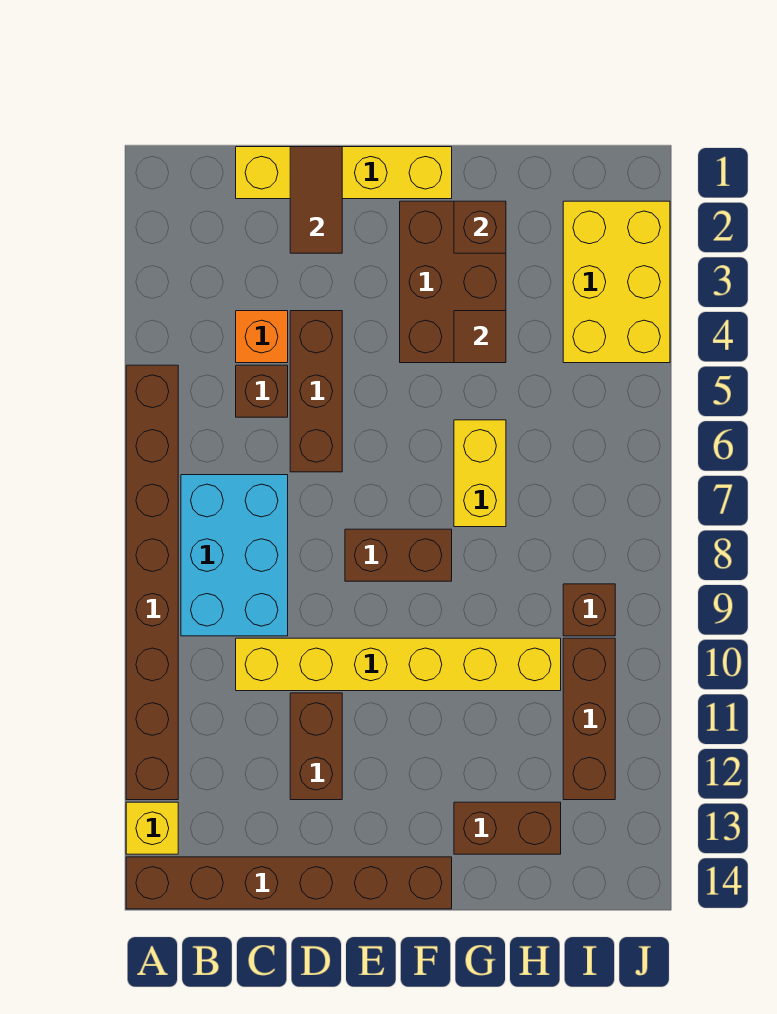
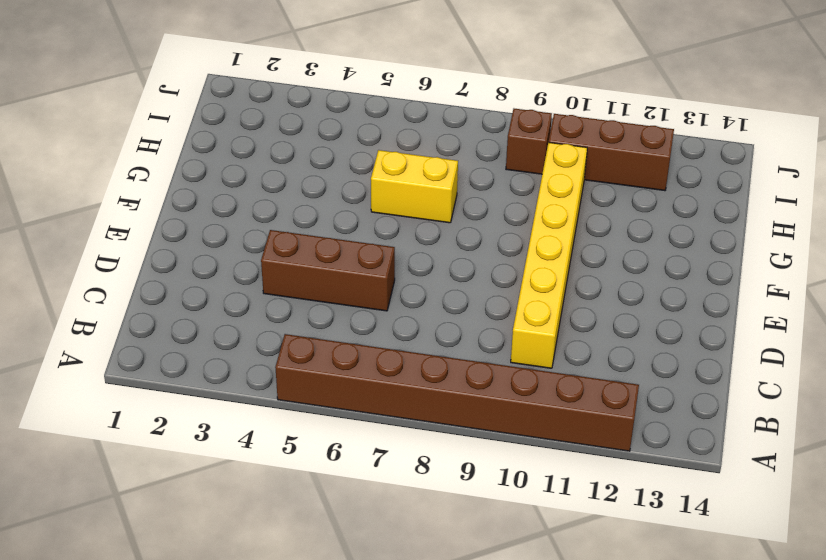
none -> yellow brick A13 level 1
none -> brown brick A14:F14 level 1
none -> cyan brick B7:C9 level 1

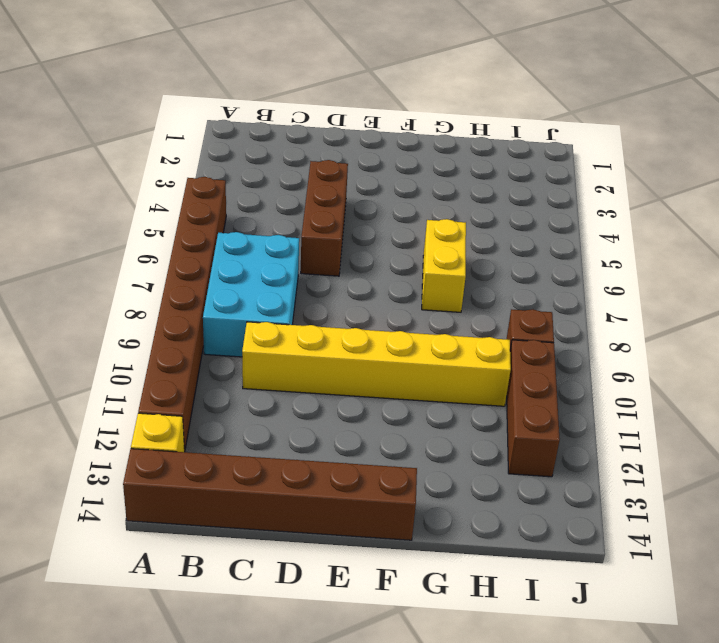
none -> yellow brick C1:F1 level 1
none -> orange brick C4 level 1
none -> brown brick C5 level 1

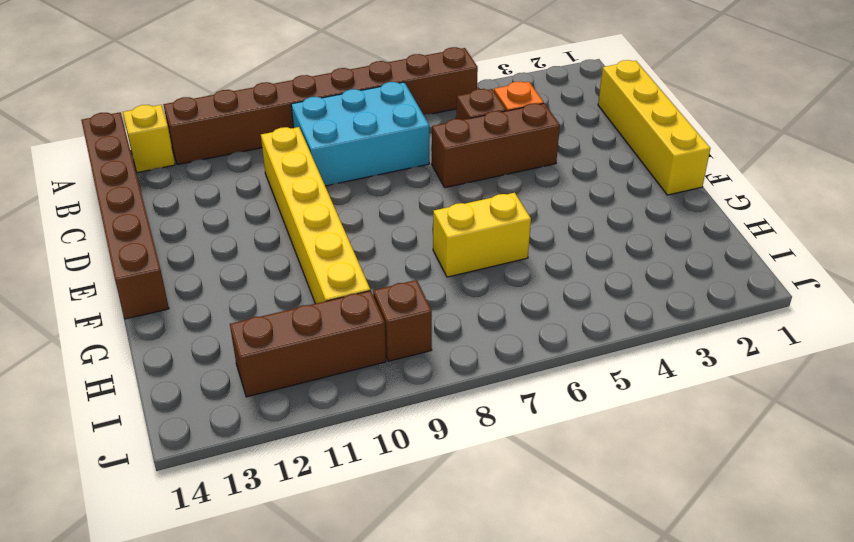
none -> brown brick D11:D12 level 1
none -> brown brick E8:F8 level 1
none -> brown brick F2:G4 level 1

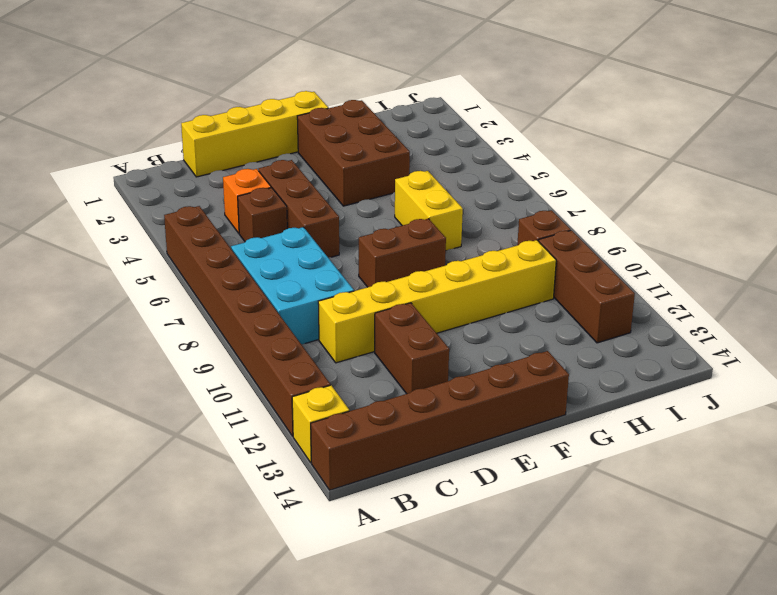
none -> brown brick G13:H13 level 1
none -> yellow brick I2:J4 level 1
none -> brown tile D1:D2 level 2

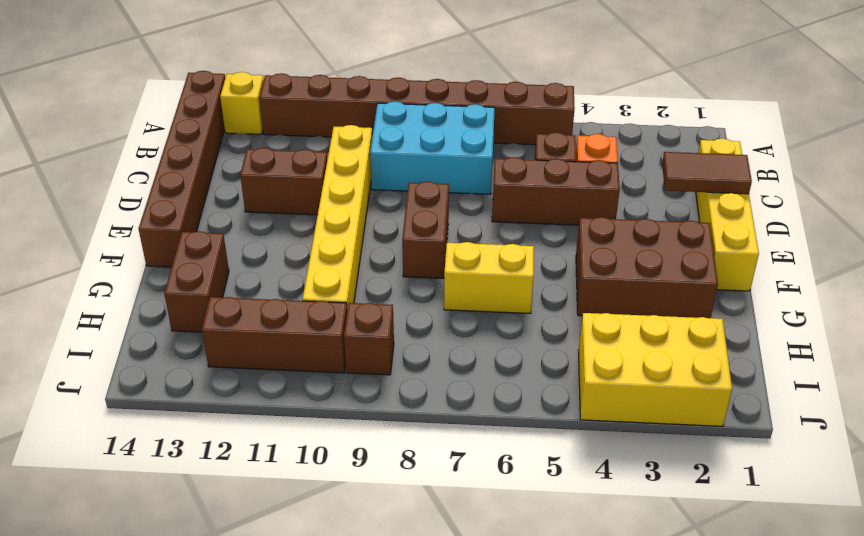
none -> brown brick G2 level 2
none -> brown tile G4 level 2

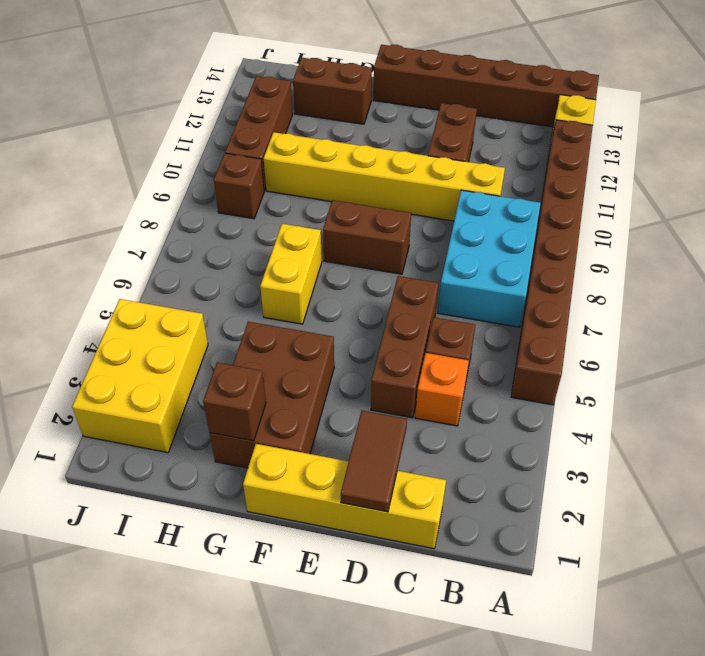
none -> brown tile G4 level 2

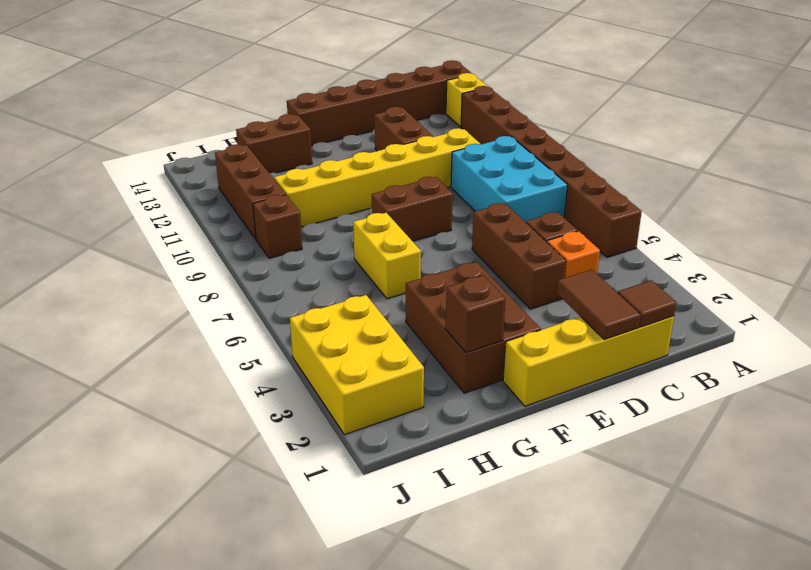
brown tile C1 level 2 -> brown tile G4 level 2

